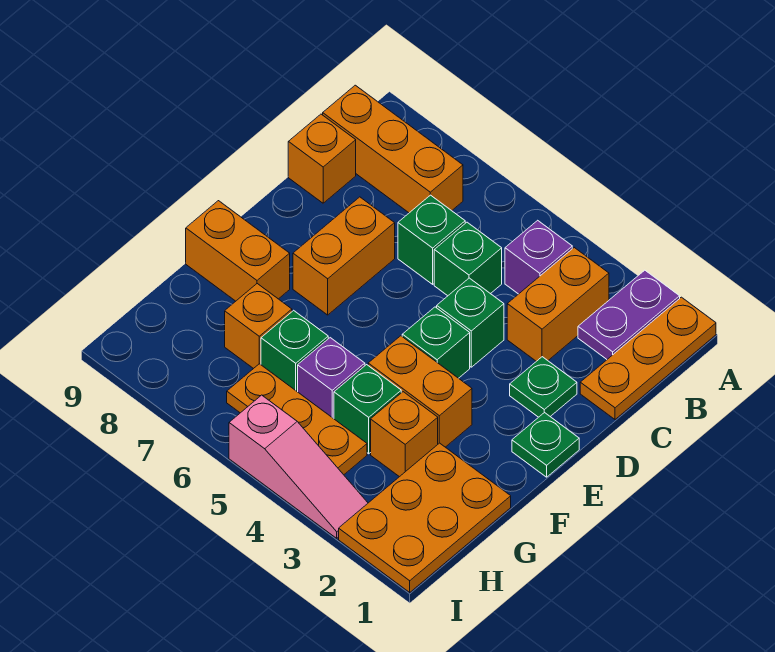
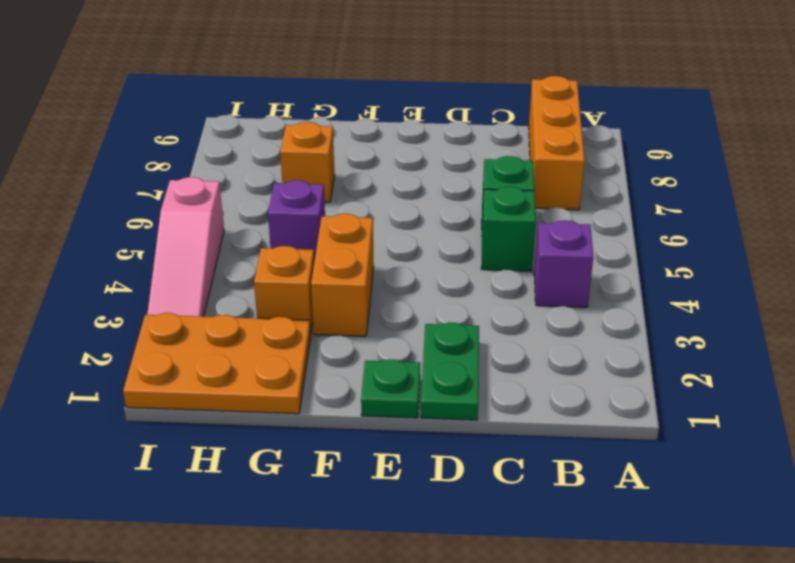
green plate D1:D2 level 1 -> green plate D2 level 1
none -> orange plate A1:C1 level 1
none -> purple plate A2:B2 level 1
none -> orange brick B3:C3 level 1

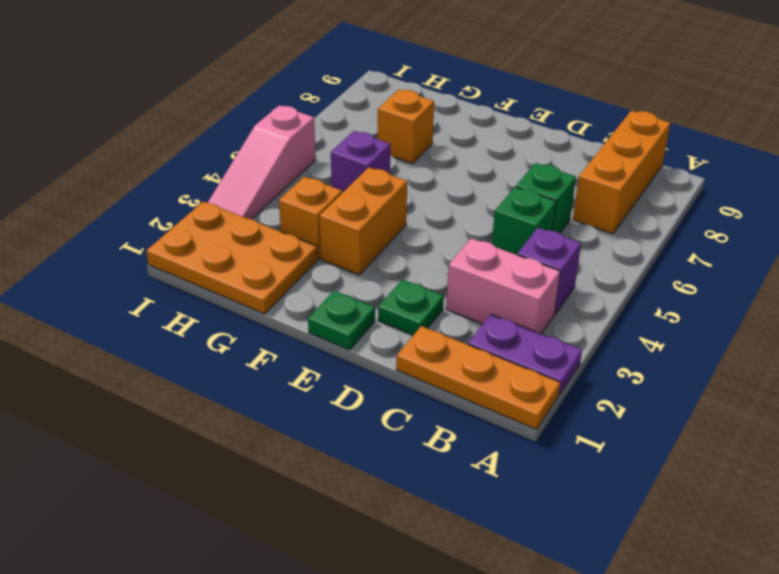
pink brick B3:C3 level 1 -> orange brick B3:C3 level 1
none -> orange brick C9 level 1
none -> green brick D4 level 1
none -> orange brick D7:E7 level 1

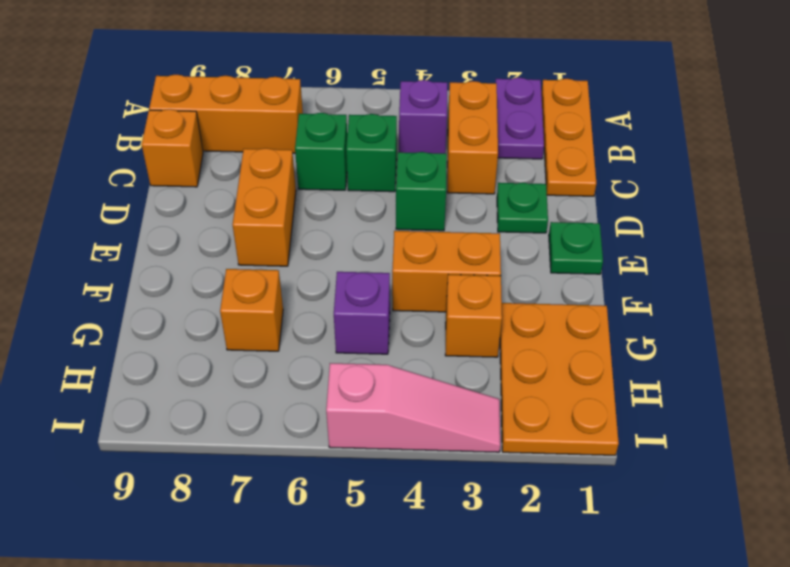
none -> green brick E4 level 1
none -> orange brick F8:F9 level 1
none -> green brick G4 level 1

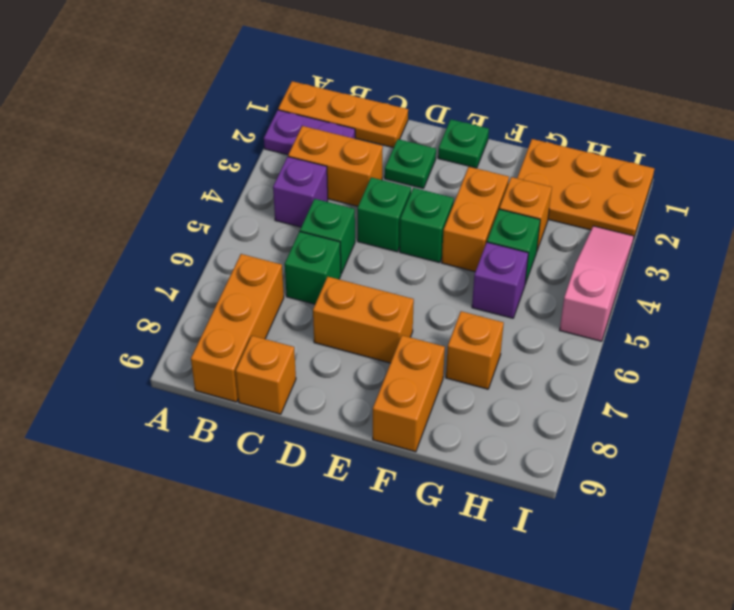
none -> green brick G6 level 1
none -> orange plate H4:H6 level 1

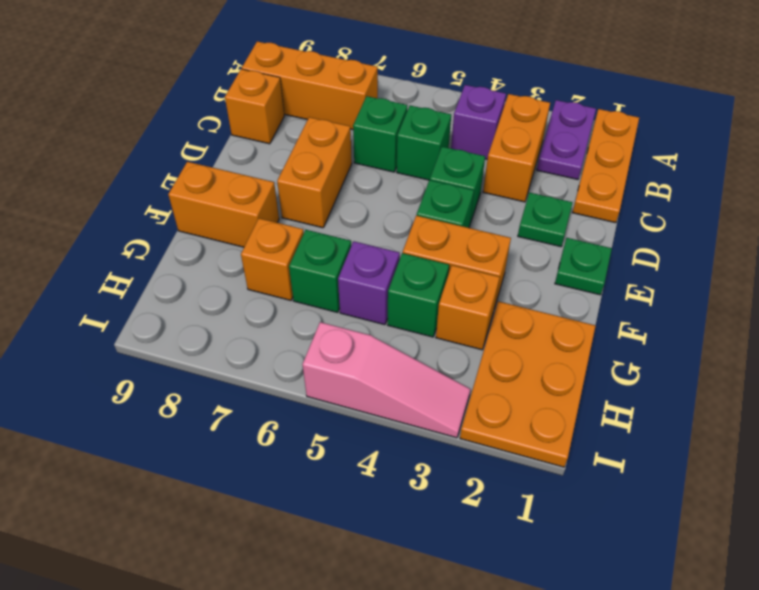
none -> orange plate H4:H6 level 1

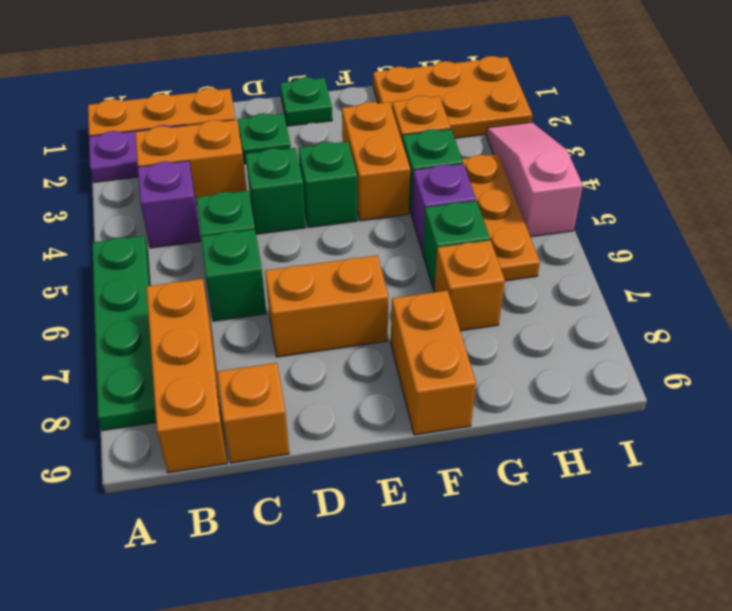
green plate A5:A8 level 1 -> none

